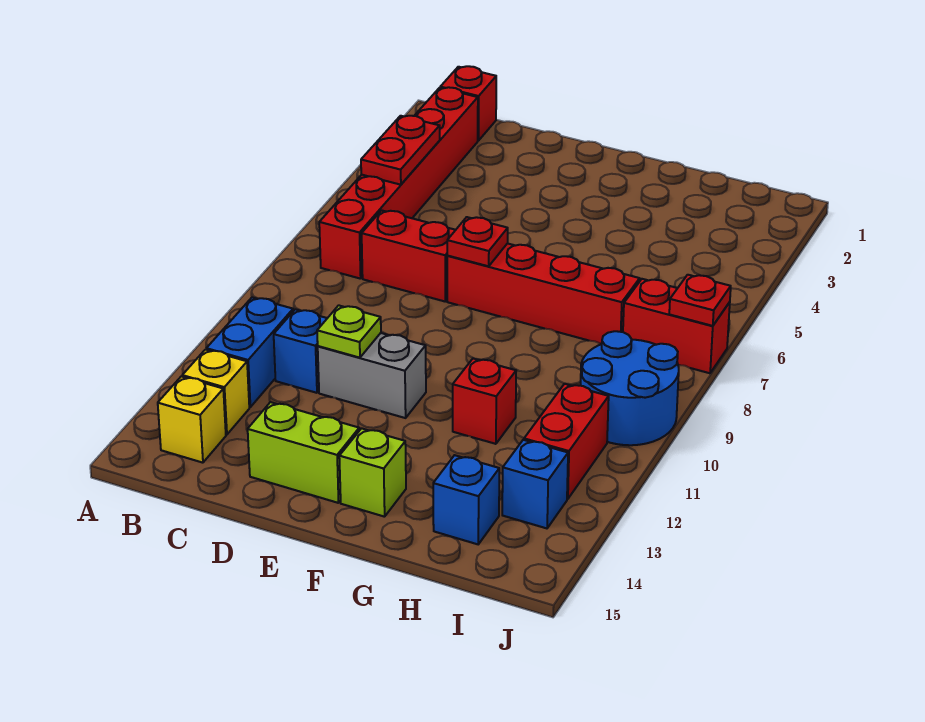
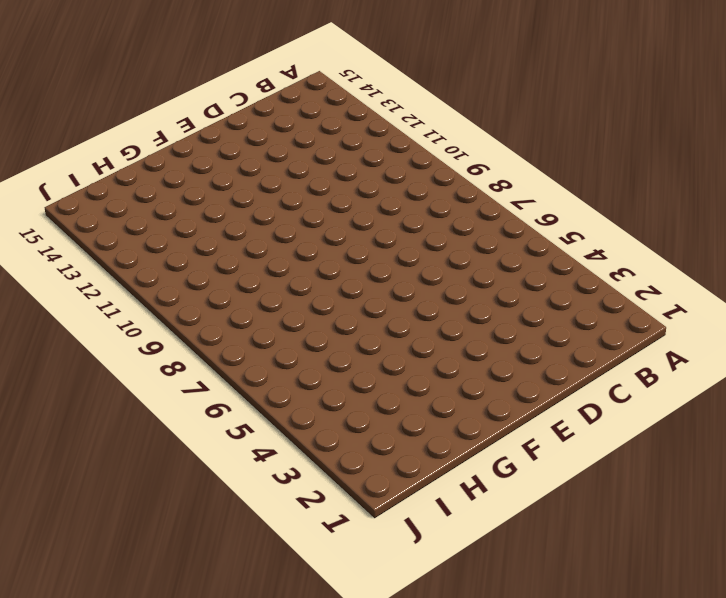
none -> red brick B1 level 1
none -> red brick B2:B7 level 1
none -> blue brick B11:B12 level 1

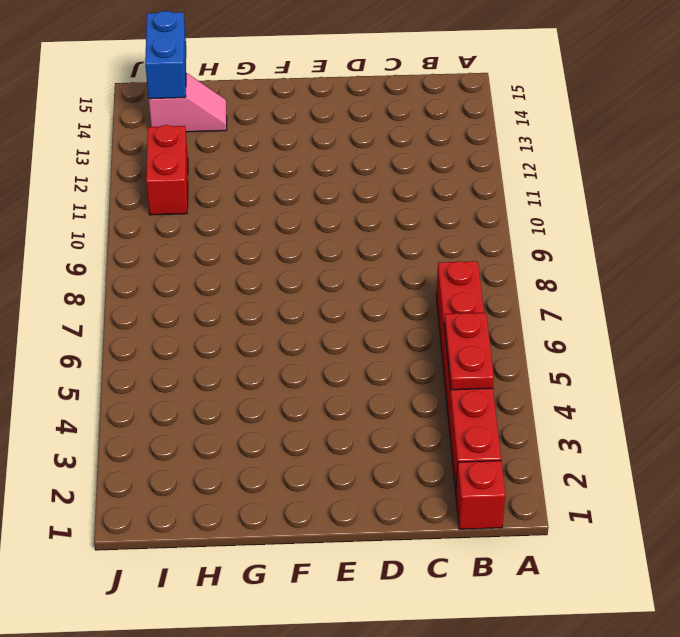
pink slope H14:I14 level 1 top I -> blue brick H14 level 1
blue brick I14:I15 level 2 -> blue brick B11:B12 level 1
none -> yellow brick B13 level 1
none -> yellow brick B14 level 1
none -> red brick C7:D7 level 1

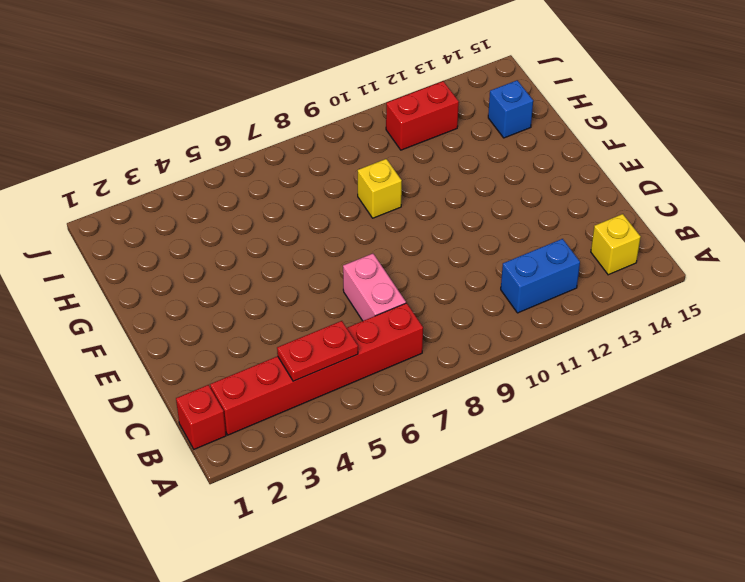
pink brick C7:D7 level 1 -> red brick C7:D7 level 1
yellow brick G9 level 1 -> yellow brick B13 level 1
none -> blue brick C11 level 1
none -> grey brick D11:E11 level 1
none -> lime brick D14:E14 level 1

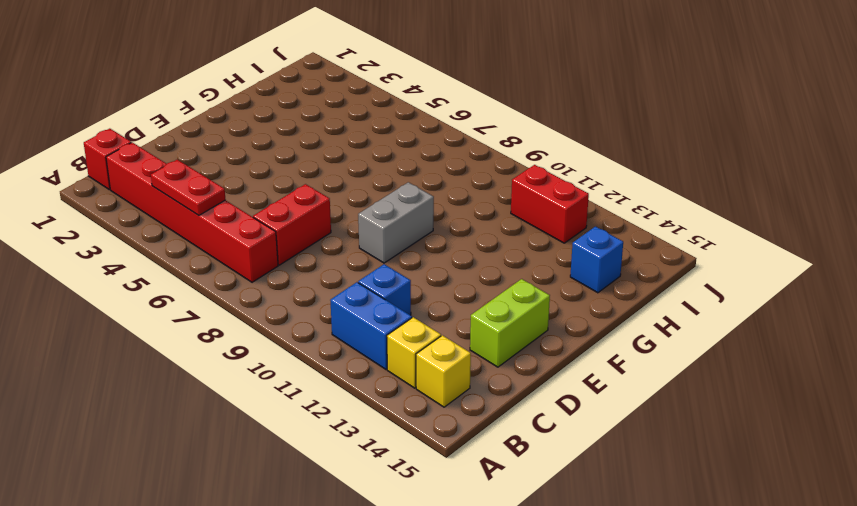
grey brick E9:F9 level 1 -> grey brick D11:E11 level 1
none -> red brick E7:H7 level 1
none -> lime brick F14 level 1
none -> red brick G11 level 1

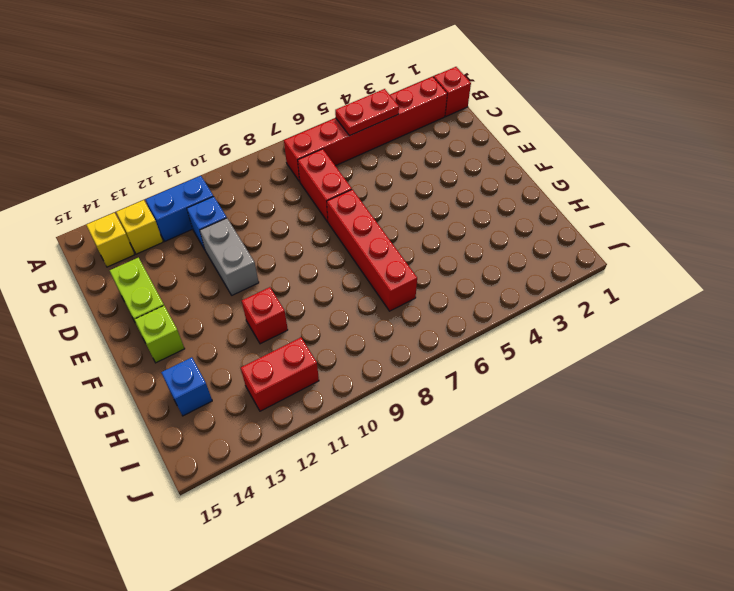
none -> red brick I7:J7 level 1
none -> blue round brick I9:J10 level 1
none -> blue brick I13 level 1

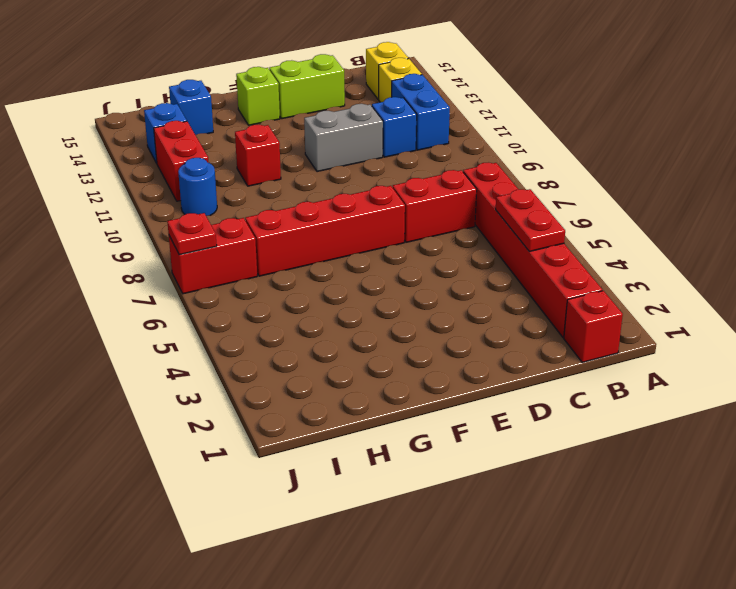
blue round brick I10 level 1 -> blue round brick I9:J10 level 1
none -> lime plate D11 level 2
none -> red plate E7 level 2

